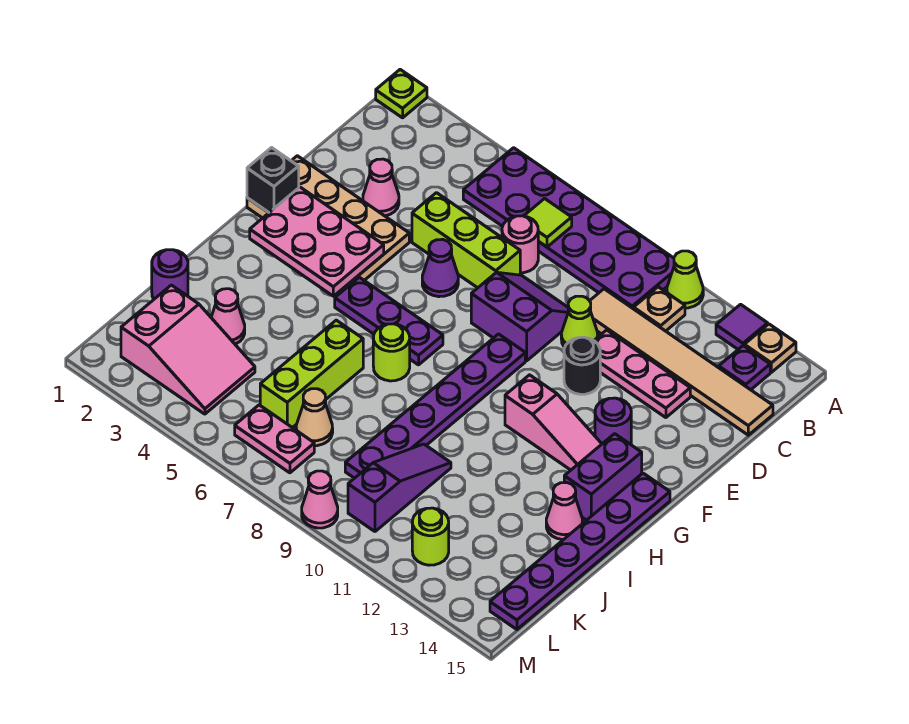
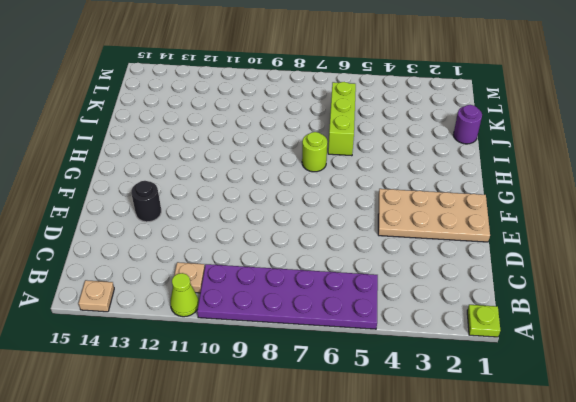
black round brick E13 level 1 -> black round brick E11 level 1
none -> purple tile A13 level 1
none -> purple plate B14 level 1
none -> pink round brick C7 level 1
none -> tan tile C10:C15 level 1

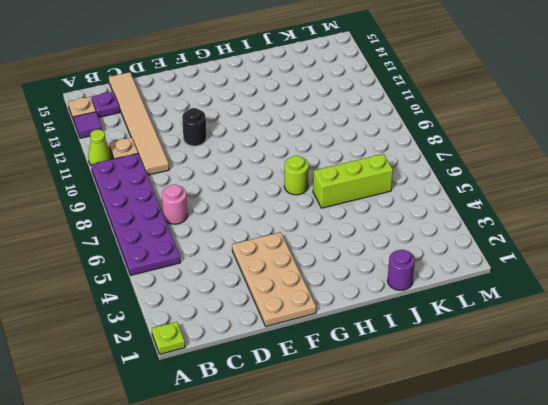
none -> pink cone D3 level 1
none -> lime brick D5:D7 level 1
none -> purple slope D8:E9 level 1 top E
none -> lime cone D10 level 1

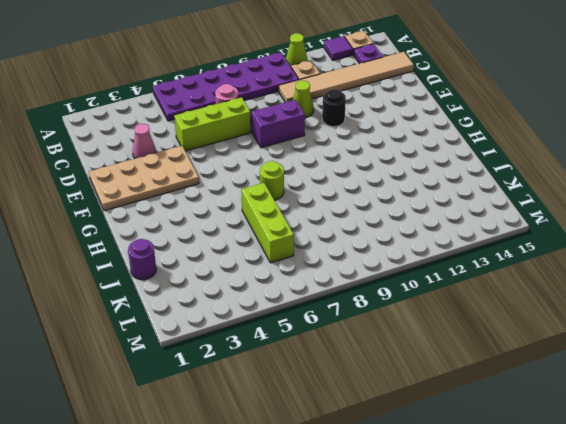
none -> lime plate A1 level 1
none -> pink plate D11:D13 level 1
none -> purple cone E6 level 1
none -> purple plate F9:K9 level 1

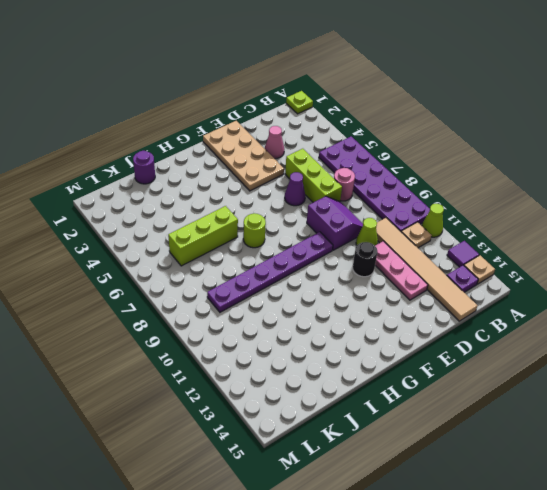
none -> purple round brick F13 level 1
none -> purple plate G5:G7 level 1
none -> pink slope G11:G13 level 1 top 11
none -> purple brick G14:H14 level 1

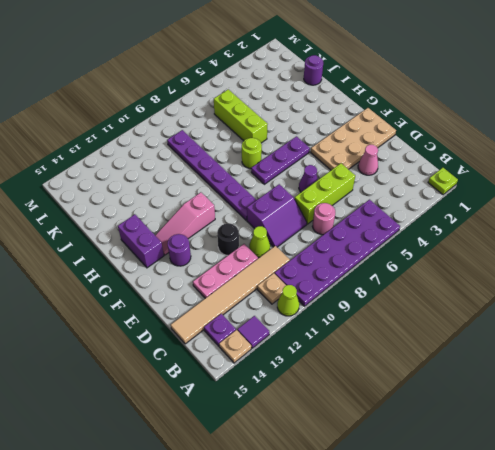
none -> purple plate G15:L15 level 1
none -> pink cone I14 level 1
none -> pink cone J3 level 1
none -> purple slope J10:L10 level 1 top L

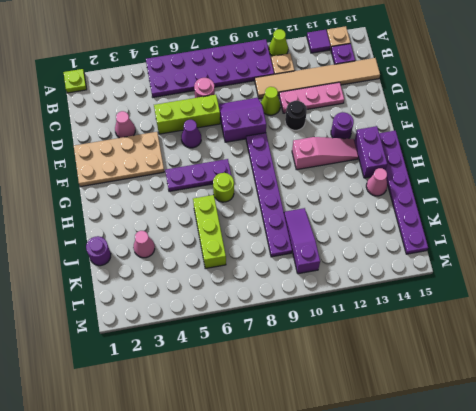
none -> pink slope K2:L4 level 1 top 2
none -> tan cone K7 level 1
none -> pink plate L6:L7 level 1
none -> lime round brick L12 level 1

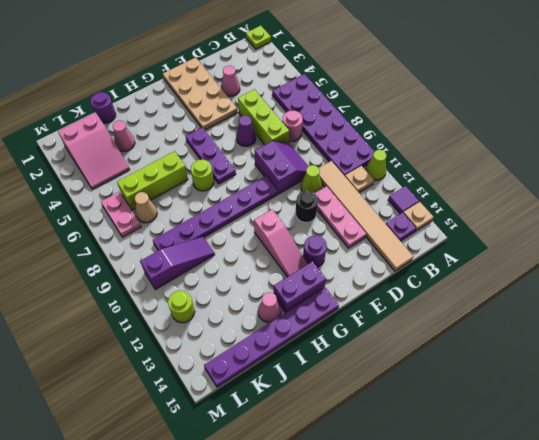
none -> pink cone M9 level 1
none -> lime tile B7 level 2
none -> black brick F1 level 2
none -> pink plate F2:G4 level 2

